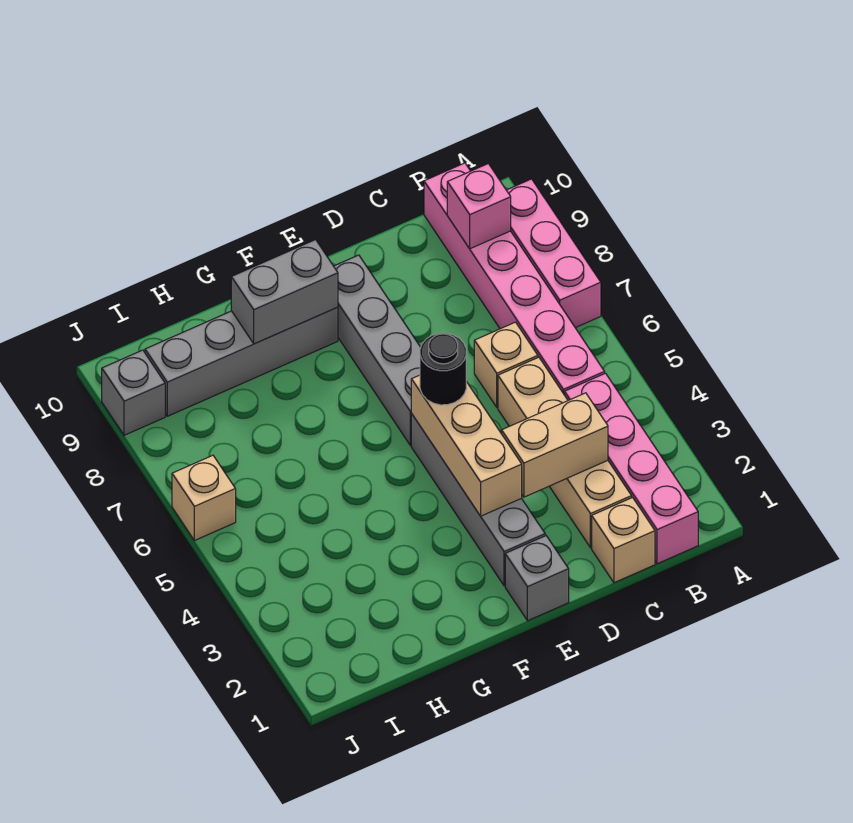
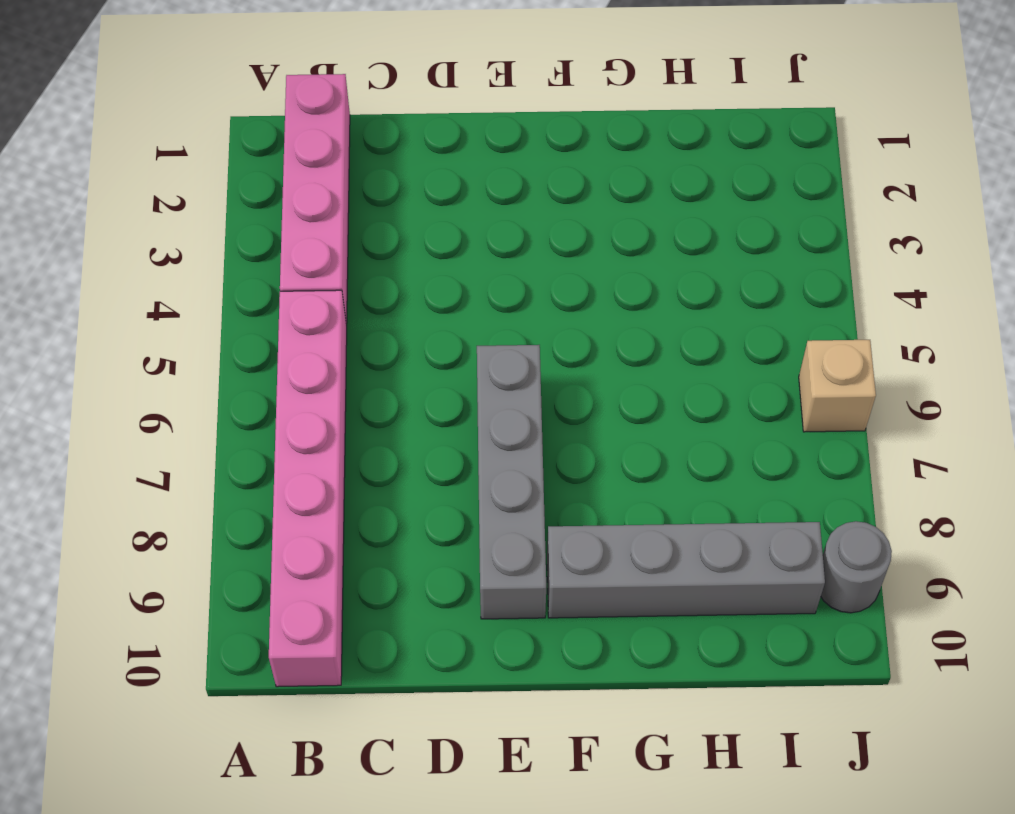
grey round brick J9 level 1 -> grey brick J9 level 1
none -> pink brick A7:A9 level 1
none -> tan brick C1 level 1
none -> tan brick C2:C5 level 1

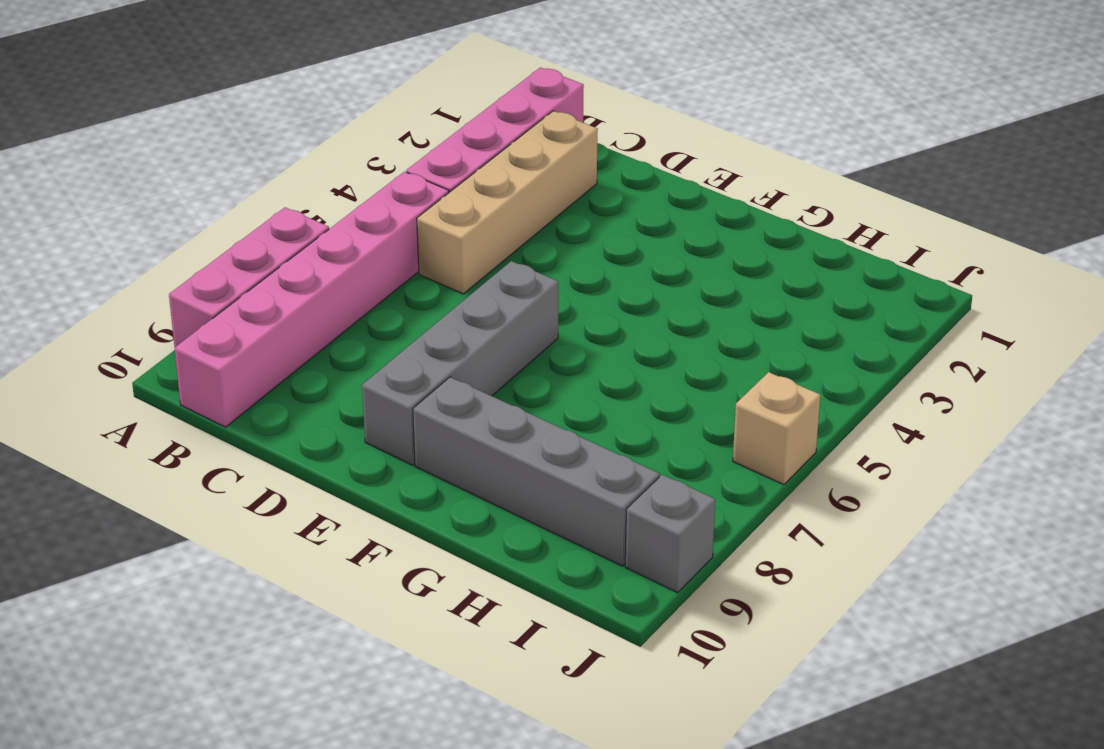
none -> tan brick C1 level 1
none -> tan brick C6 level 1
none -> grey brick E1 level 1

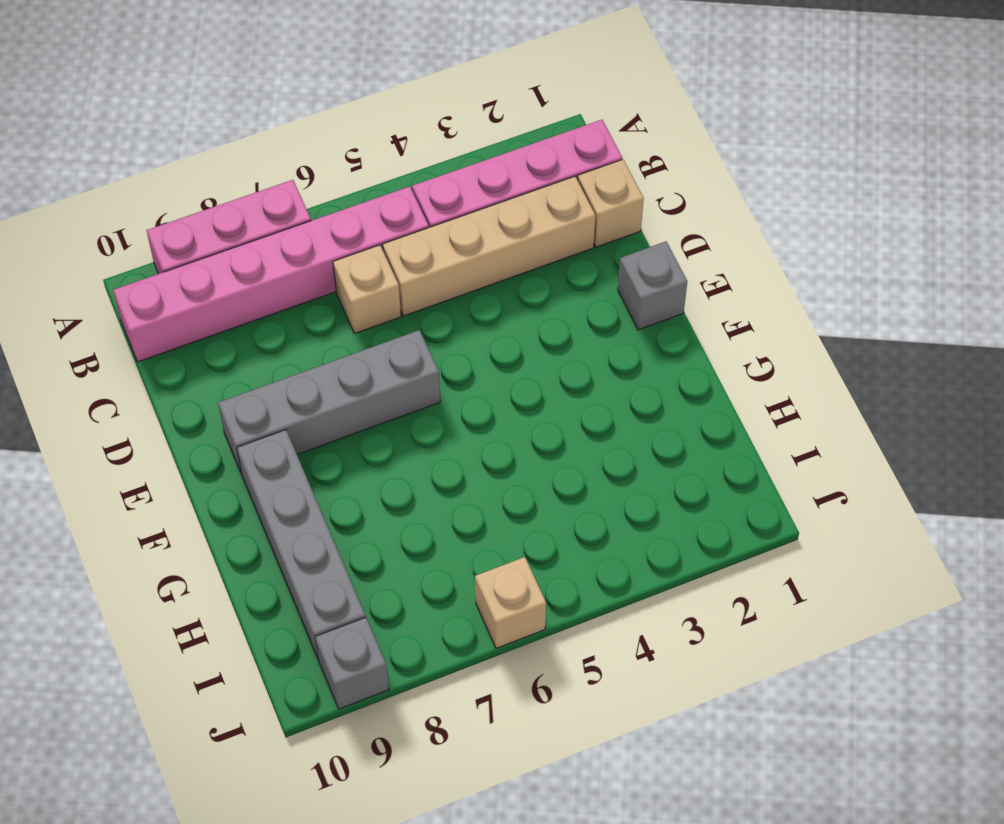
none -> grey brick E2:E5 level 1
none -> pink brick B9 level 2
none -> tan brick C3:D3 level 2

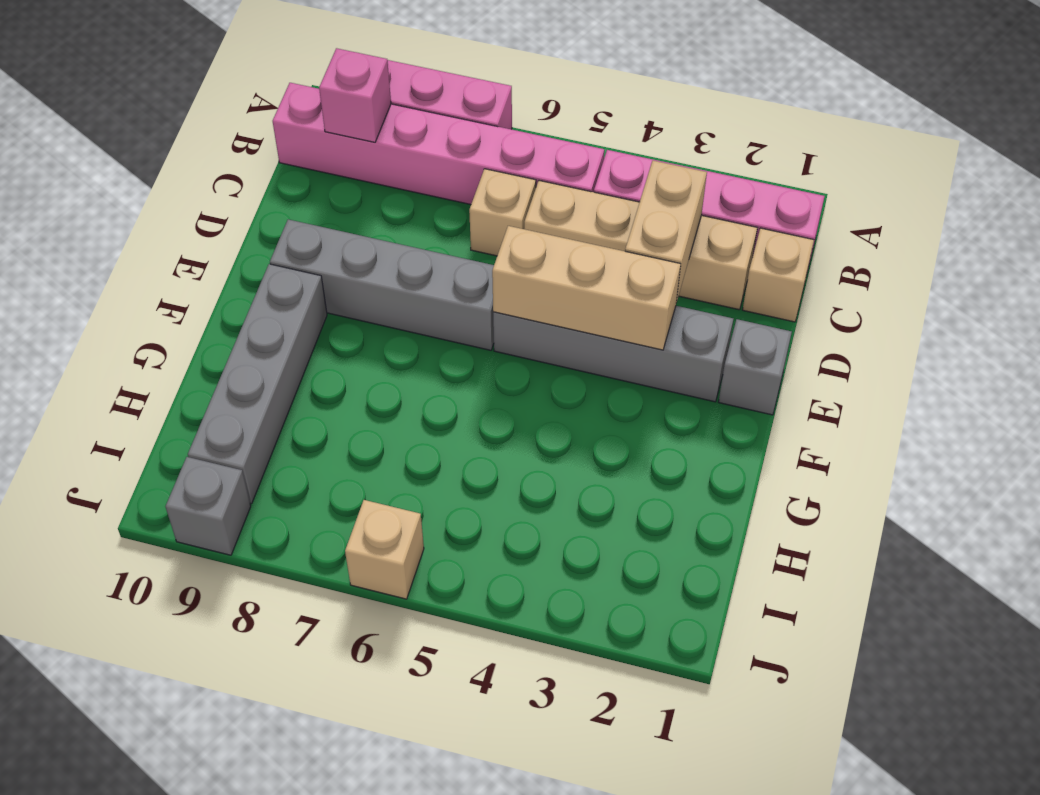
none -> grey brick F9:G9 level 2
none -> black round brick E5 level 3

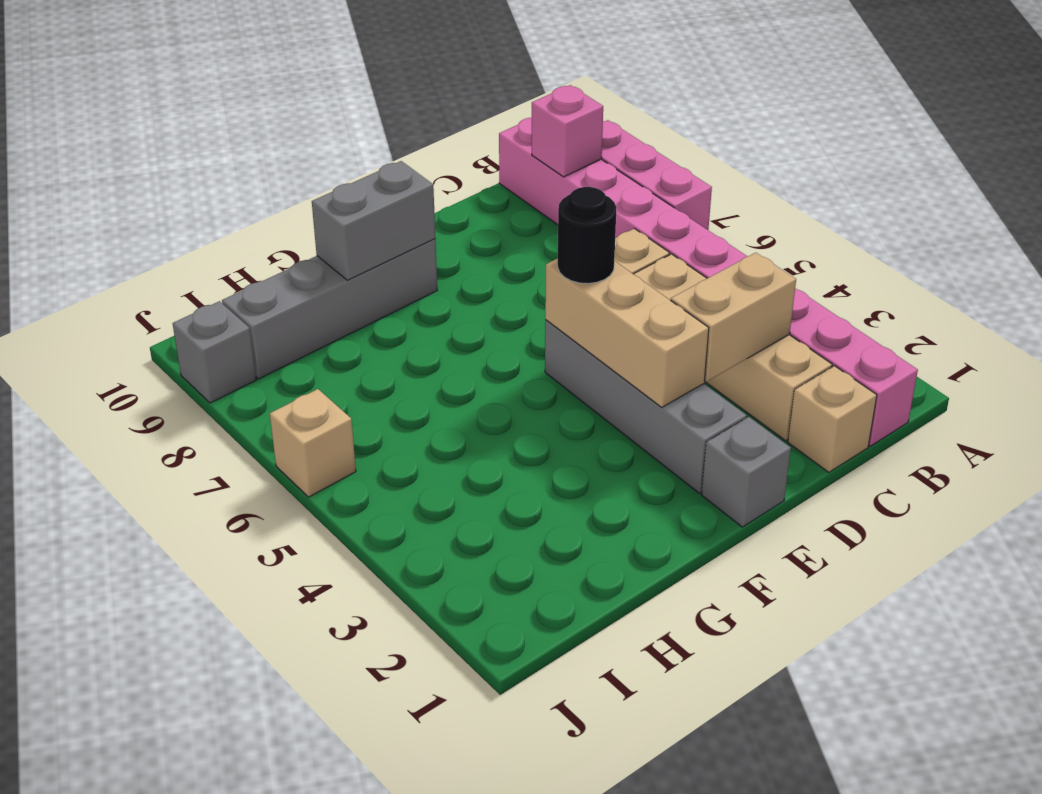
none -> grey brick E6:E9 level 1

